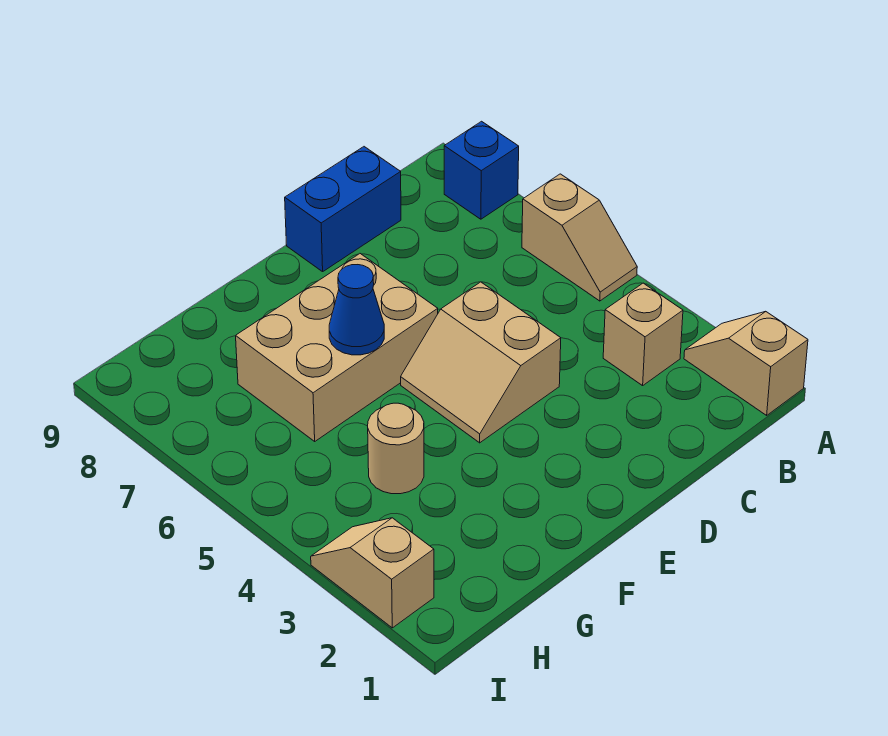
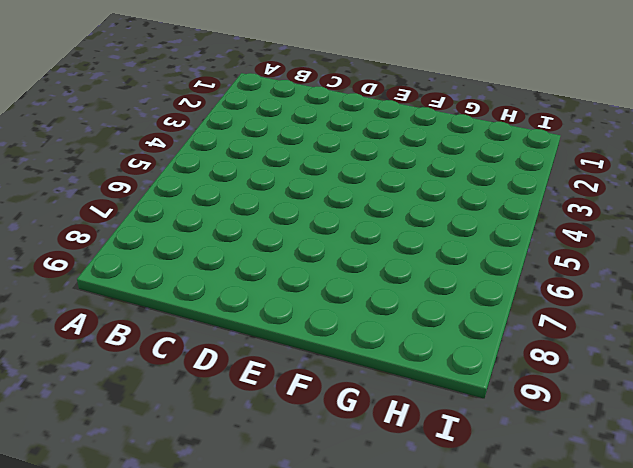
none -> tan slope A1:A2 level 1 top 1
none -> tan slope A5:A6 level 1 top 6

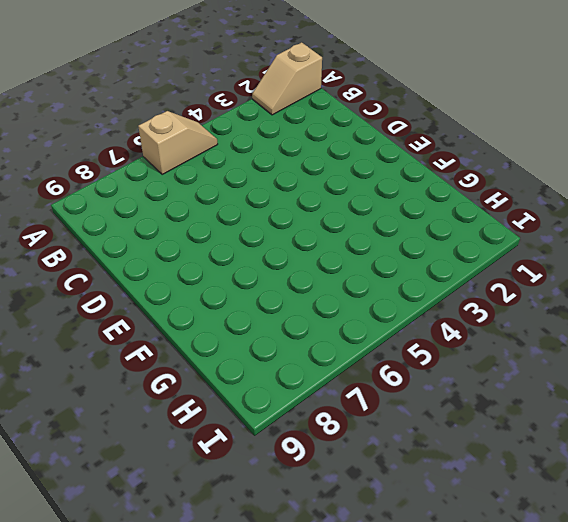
none -> blue brick A8 level 1
none -> tan brick B3 level 1

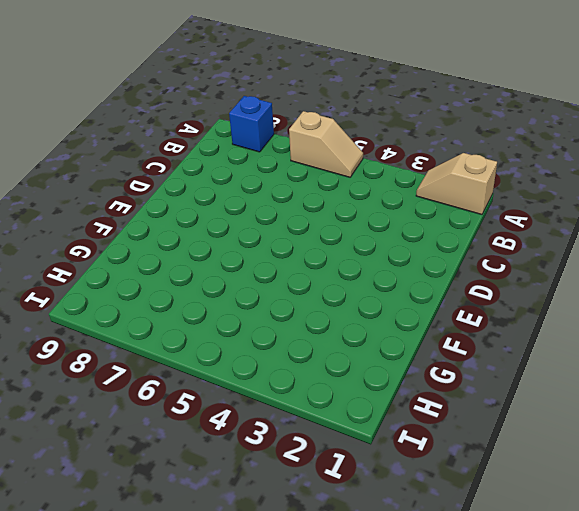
none -> tan brick B3 level 1
none -> blue brick C9:D9 level 1

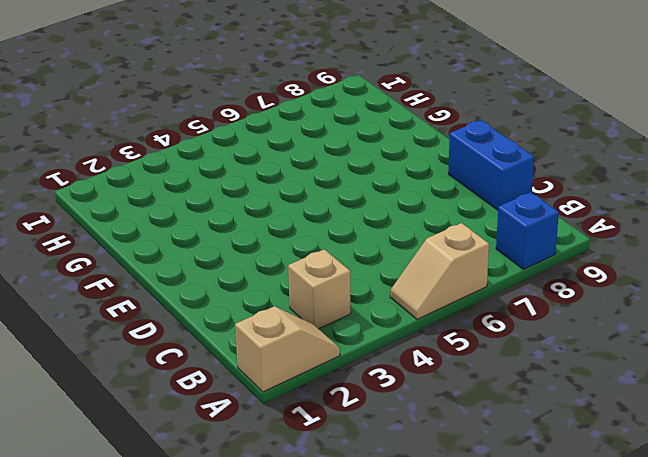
none -> tan slope D4:E5 level 1 top D
none -> tan brick E6:G7 level 1

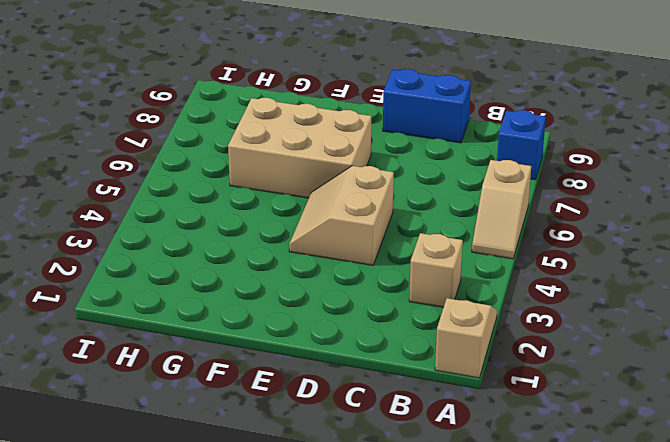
none -> tan round brick G4 level 1
none -> tan slope I2:I3 level 1 top 2

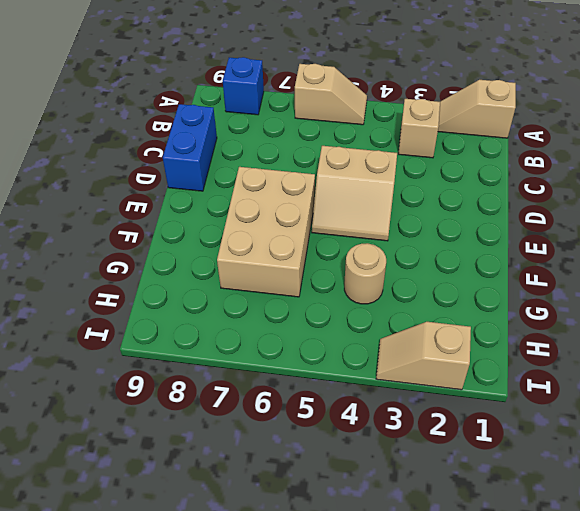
none -> blue cone F6 level 2

